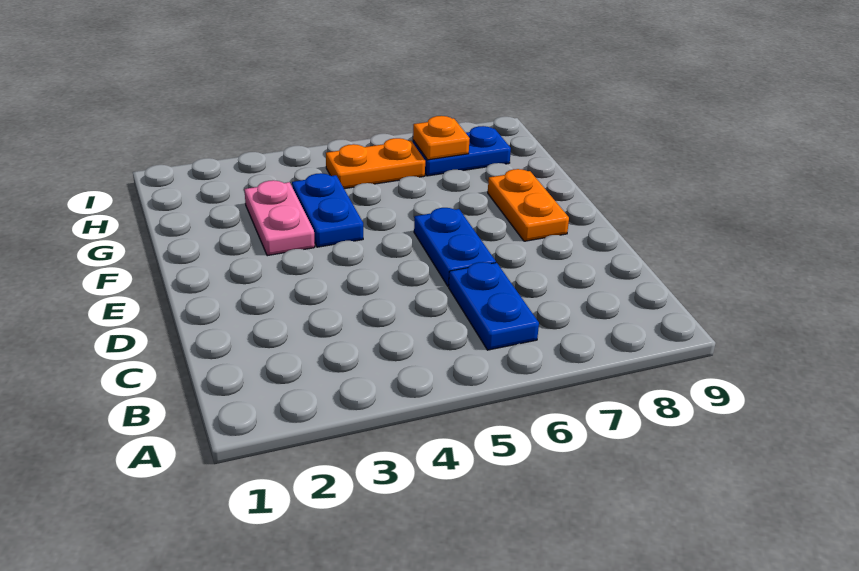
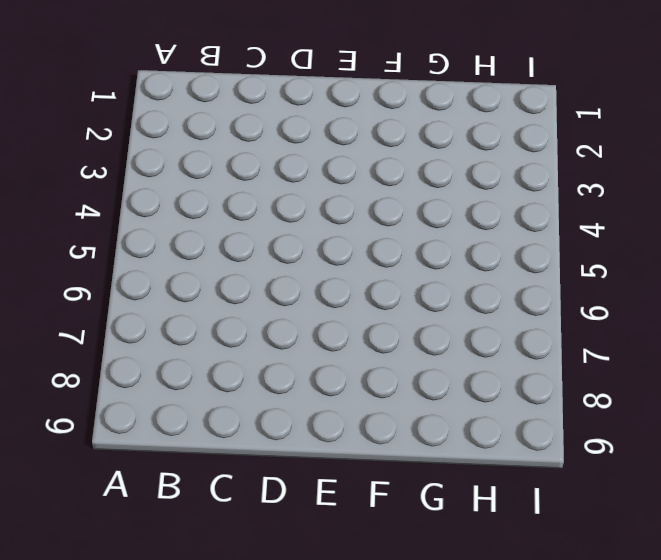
none -> blue plate B6:C6 level 1
none -> blue plate D6:E6 level 1

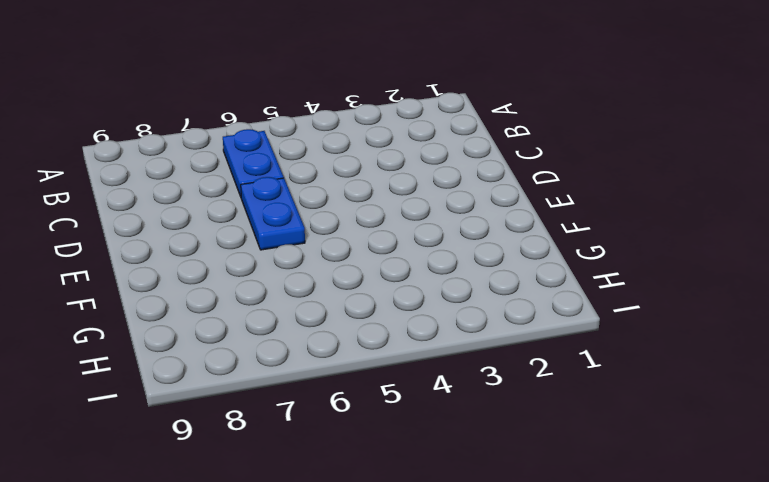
none -> orange plate E8:F8 level 1
none -> pink plate F3:G3 level 1

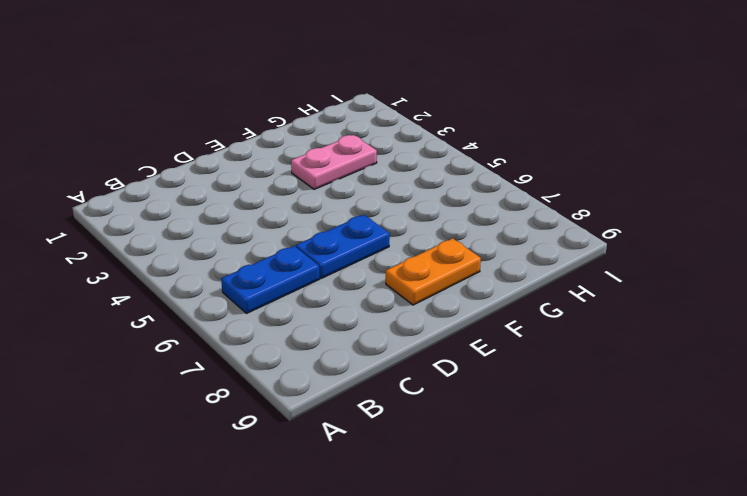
none -> blue plate F4:G4 level 1
none -> orange plate H5:H6 level 1

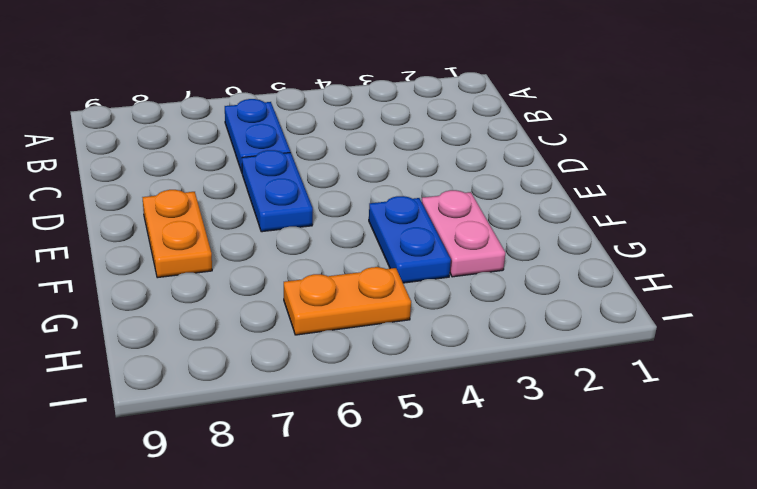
none -> blue plate H7:H8 level 1
none -> orange plate H7 level 2

